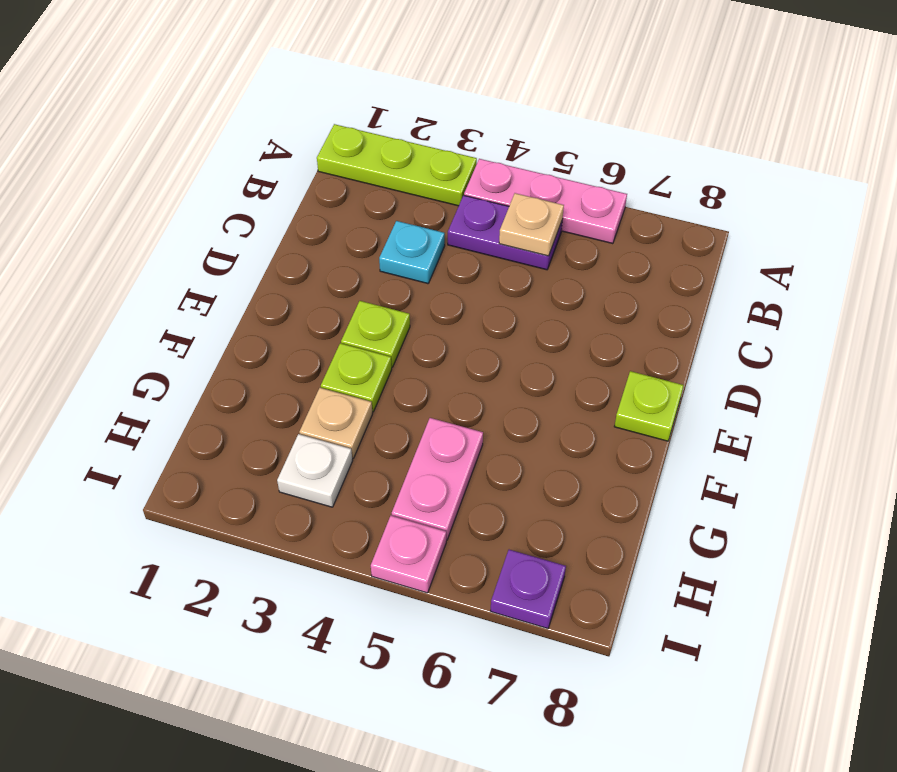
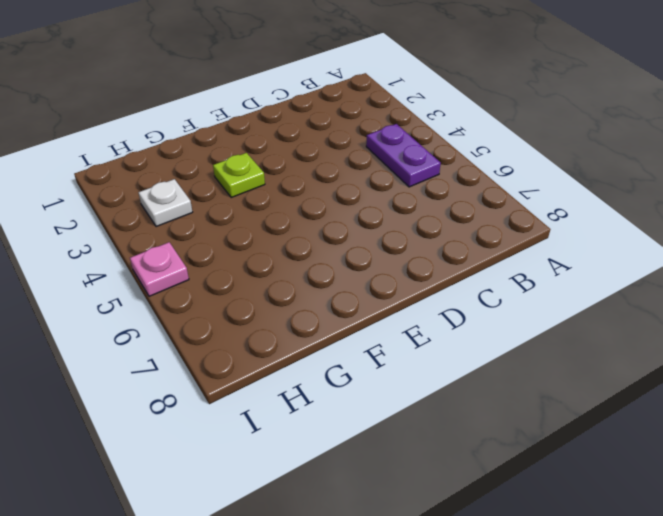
none -> lime plate A1:A3 level 1
none -> pink plate A4:A6 level 1
none -> cyan plate C3 level 1

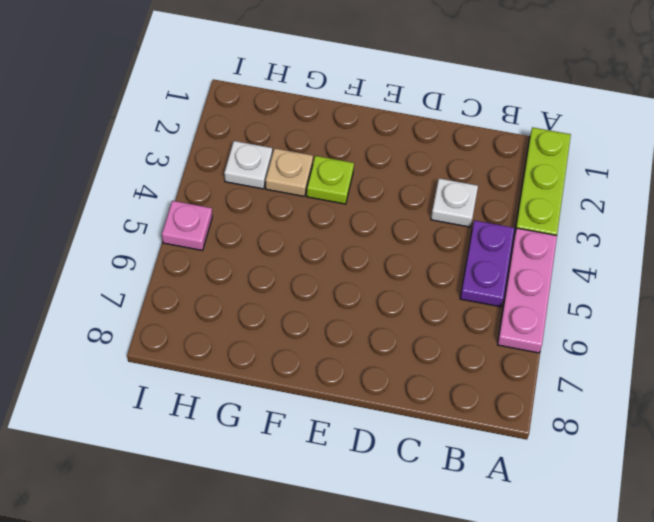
white plate C3 level 1 -> cyan plate C3 level 1
none -> lime plate E3 level 1
none -> lime plate E8 level 1
none -> pink plate G5:H5 level 1

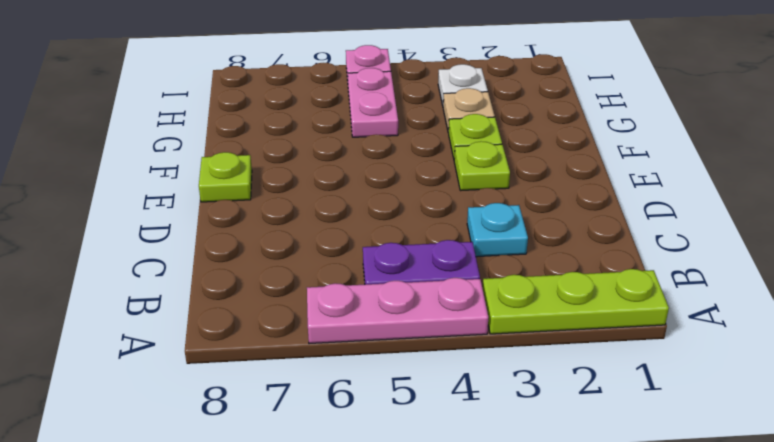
none -> purple plate I7 level 1
none -> tan plate B5 level 2

